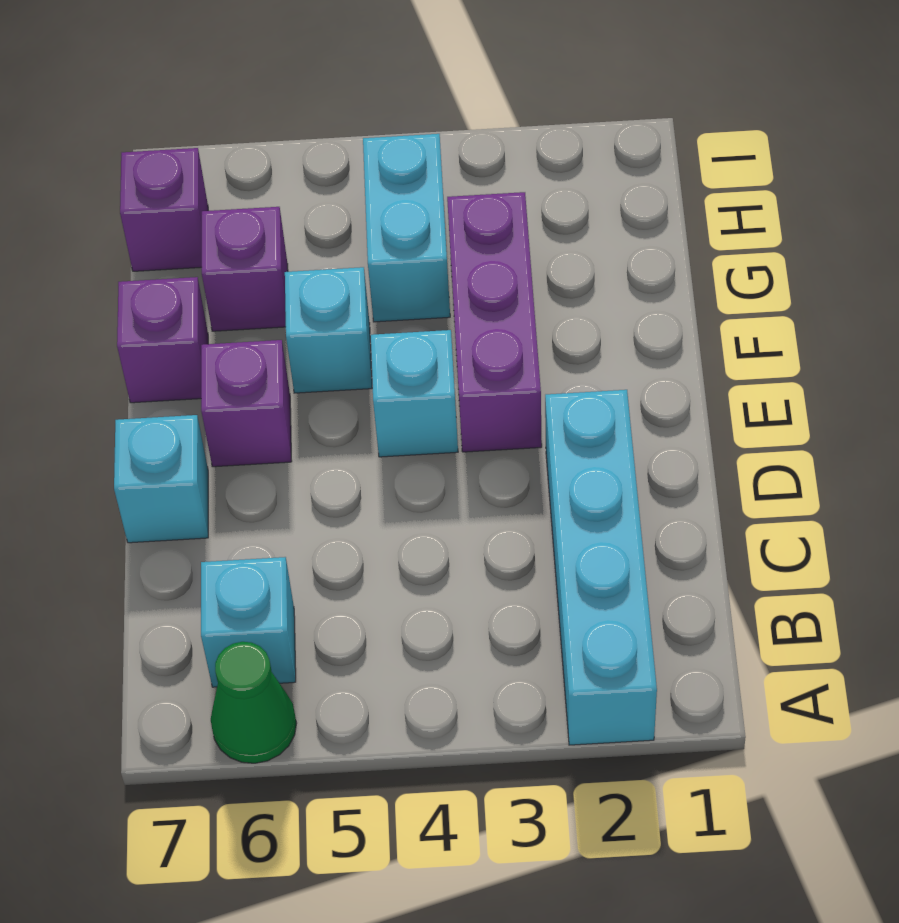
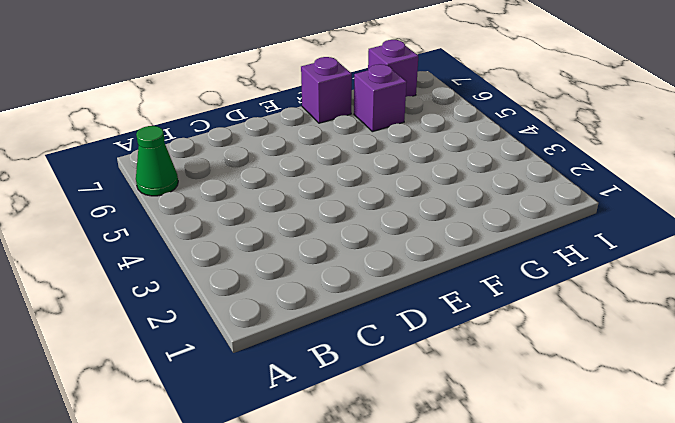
none -> cyan brick A2:D2 level 1
none -> cyan brick B6 level 1
none -> cyan brick D7 level 1

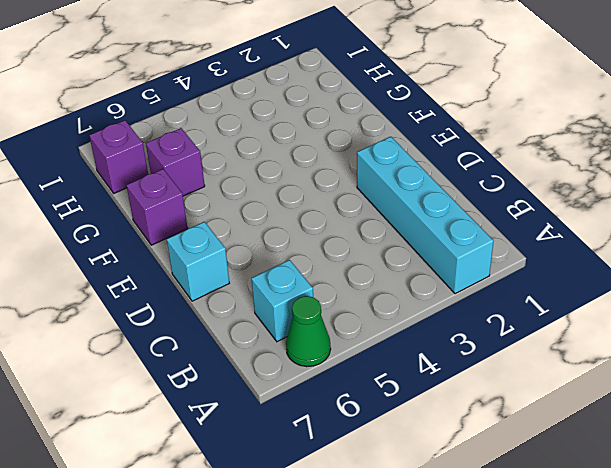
none -> purple brick E3:G3 level 1
none -> cyan brick E4 level 1
none -> purple brick E6 level 1

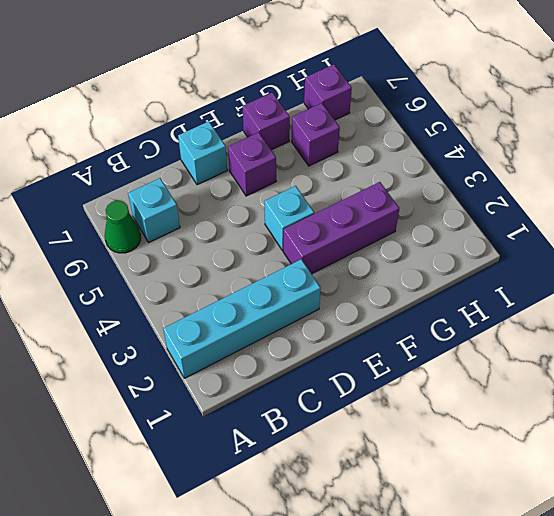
none -> cyan brick F5 level 1
none -> cyan brick G4:H4 level 1

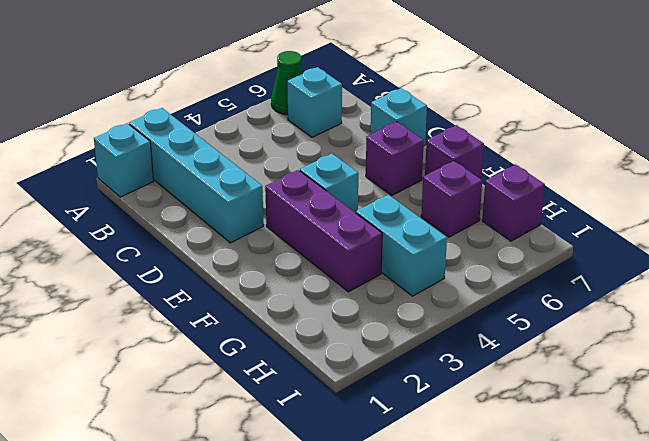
cyan brick A1 level 1 -> cyan brick F5 level 1

